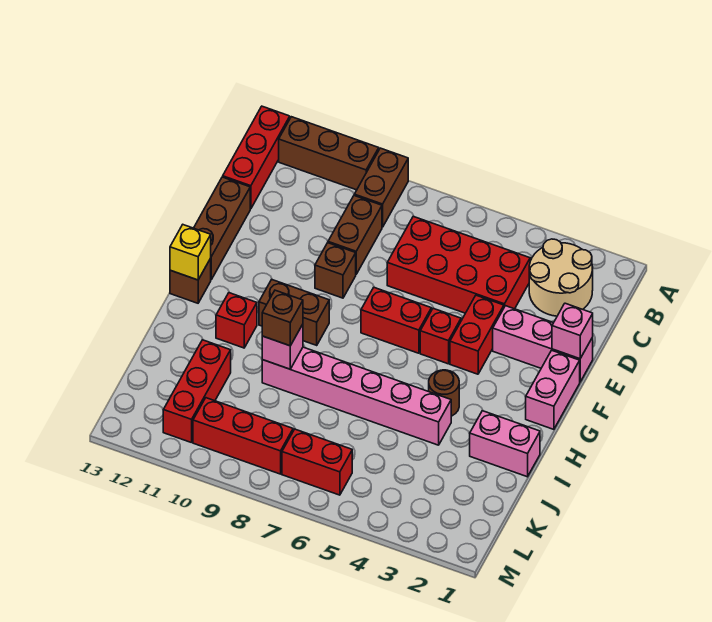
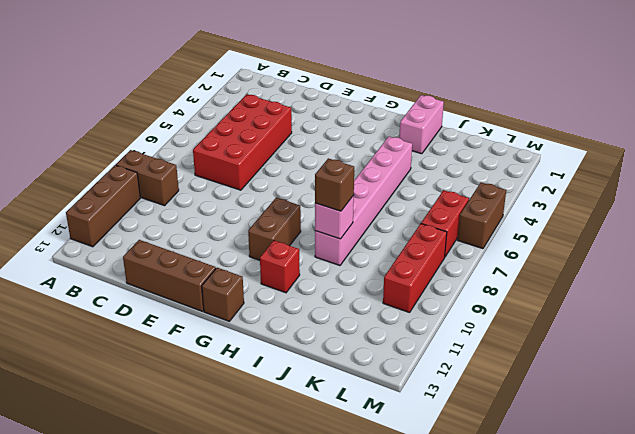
brown brick M5:M6 level 1 -> brown brick C9:D9 level 1
none -> red brick A13:C13 level 1
none -> tan round brick B2:C3 level 1
none -> pink brick E1:E3 level 1

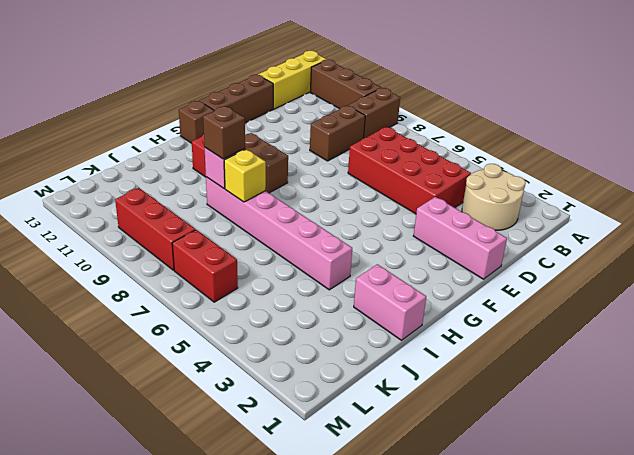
yellow brick A13:C13 level 1 -> red brick A13:C13 level 1
yellow brick I8 level 2 -> yellow brick G13 level 2
none -> red brick E4:F4 level 1
none -> brown brick E9 level 1
none -> pink brick F1:G1 level 1

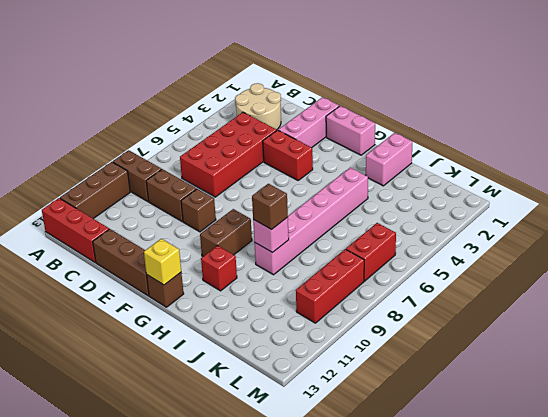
none -> red brick F5 level 1
none -> red brick F6:F7 level 1
none -> brown round brick H4 level 1

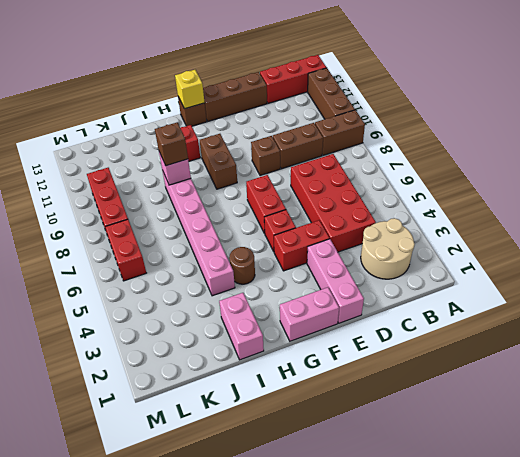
none -> red brick J11:L11 level 1
none -> pink brick E1 level 2

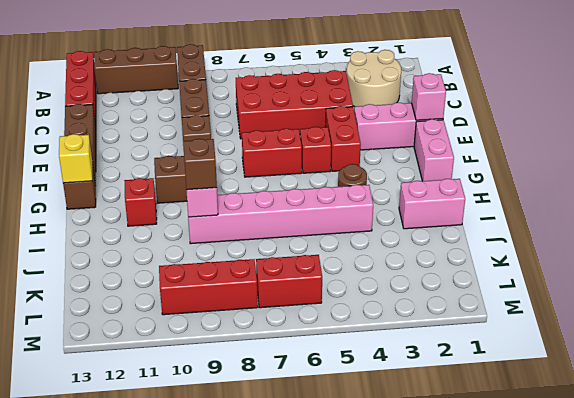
none -> red brick J11:L11 level 1

